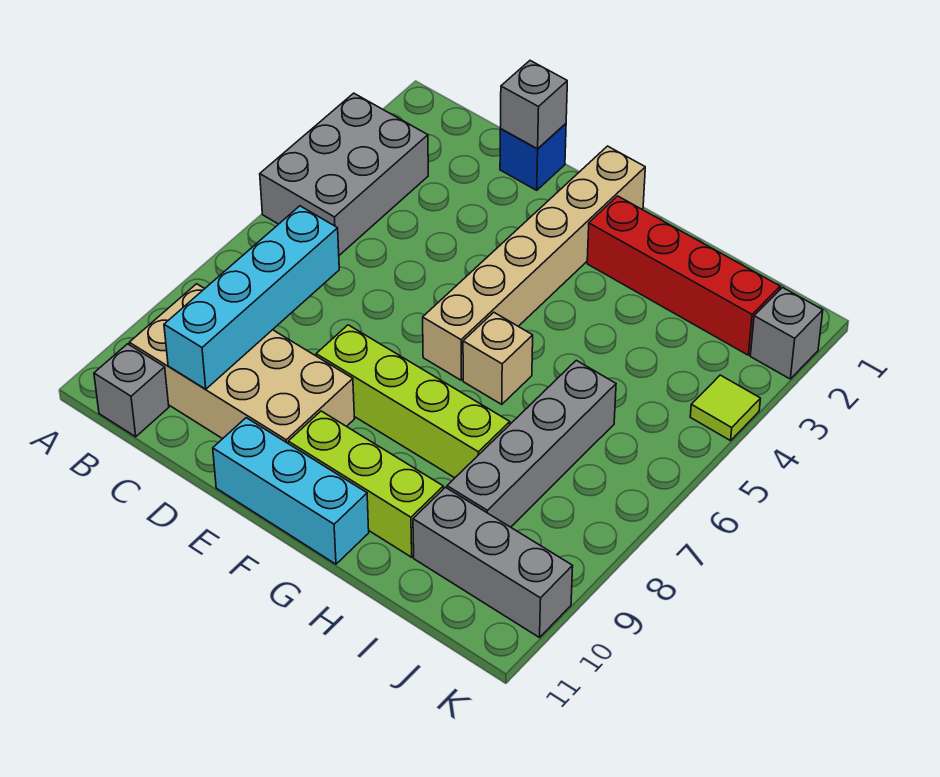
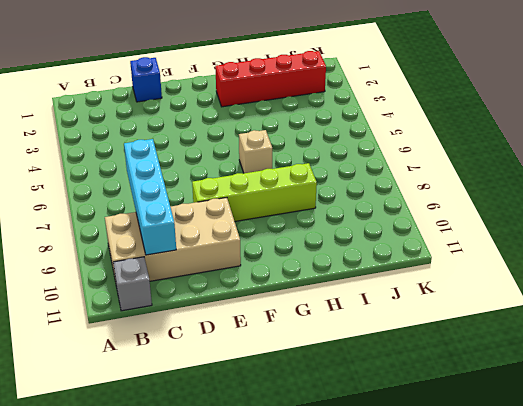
none -> grey brick A3:B5 level 1
none -> cyan brick E11:G11 level 1
none -> tan brick F1:F6 level 1

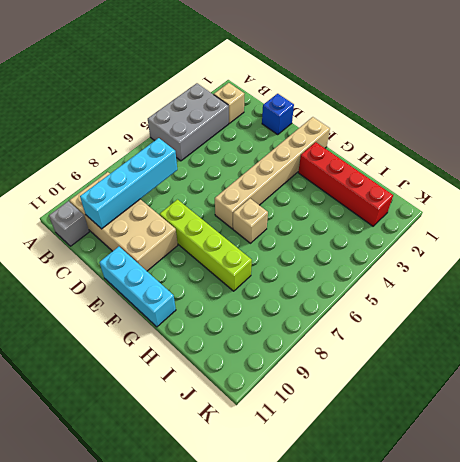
tan brick B2 level 1 -> none
none -> lime brick F10:H10 level 1
none -> grey brick I6:I9 level 1
none -> grey brick I10:K10 level 1

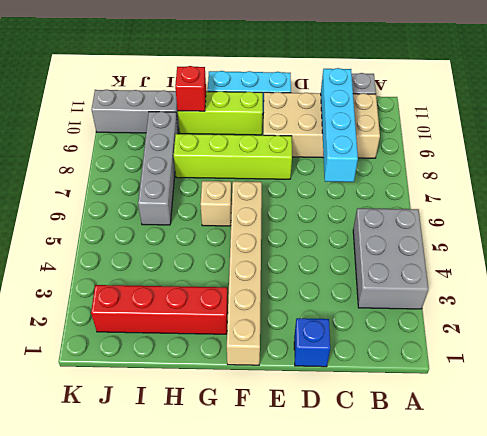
red brick H10 level 2 -> none
none -> grey brick K2 level 1
none -> lime tile K4 level 1
none -> grey brick D1 level 2

